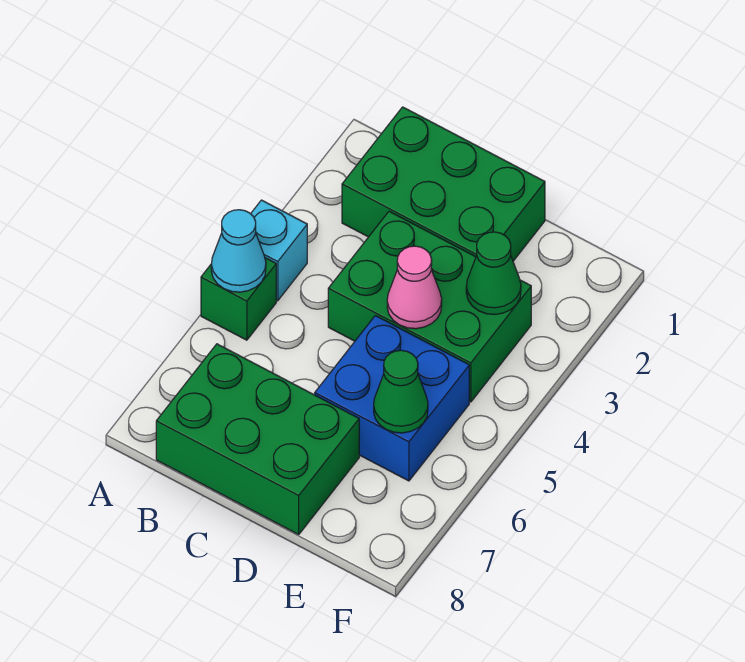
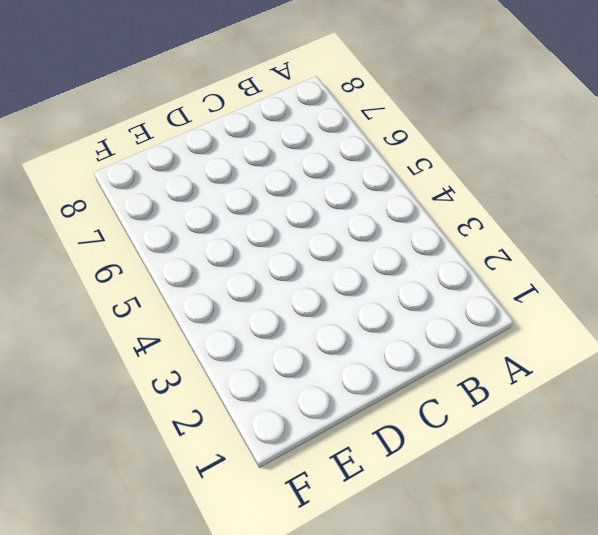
none -> cyan brick A4 level 1
none -> green brick A5 level 1

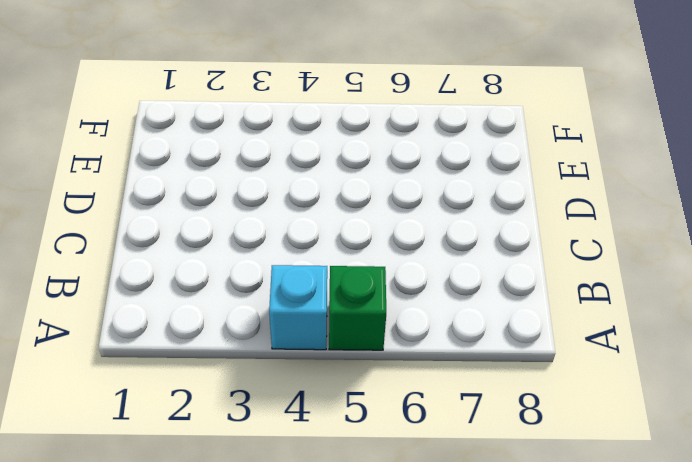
none -> green brick B1:D2 level 1
none -> green brick B7:D8 level 1

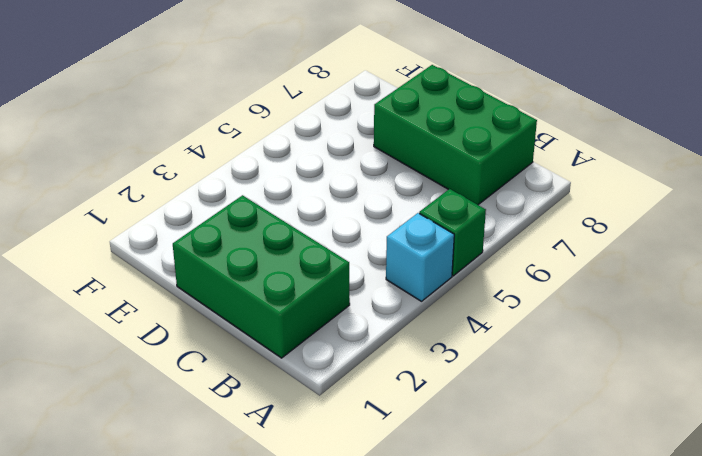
none -> green brick C3:E4 level 1
none -> blue brick D5:E6 level 1

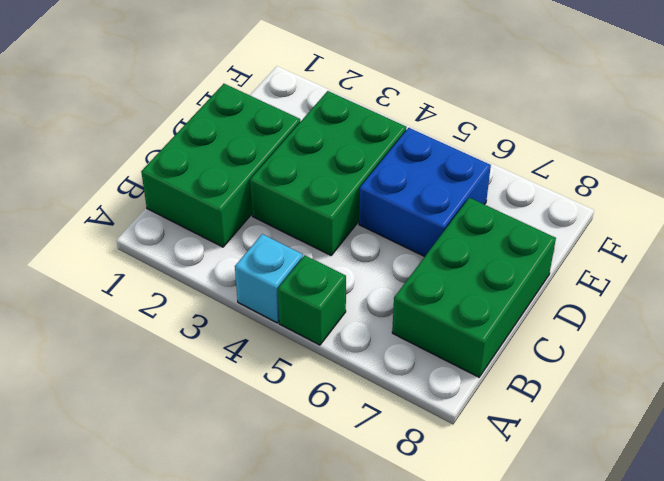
none -> cyan cone A5 level 2
none -> pink cone D4 level 2

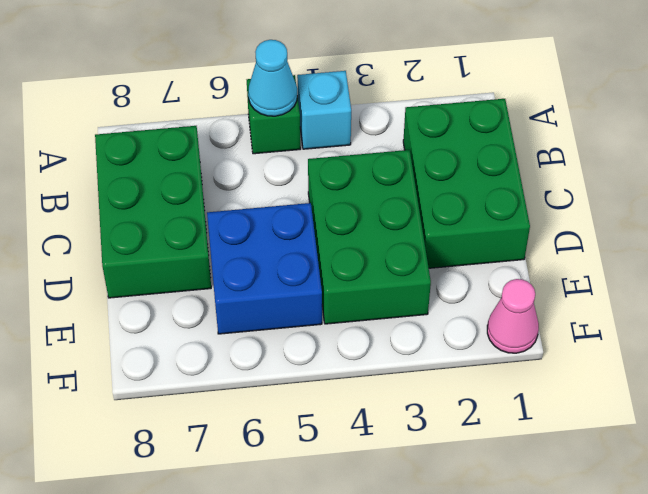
pink cone F1 level 1 -> pink cone D4 level 2
none -> green cone E3 level 2
none -> green cone E6 level 2

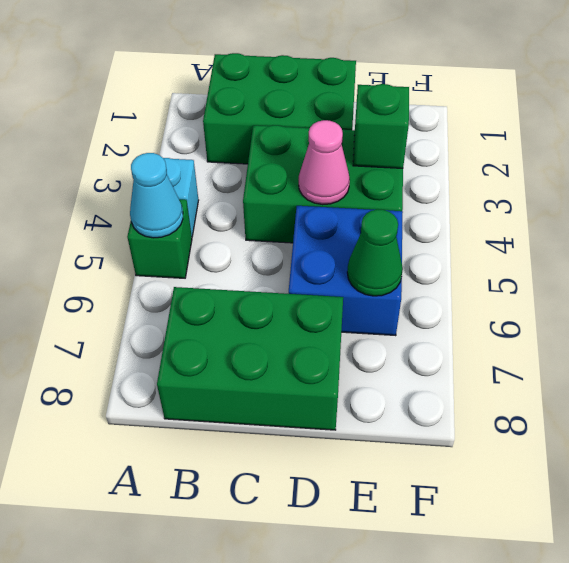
green brick E3 level 2 -> green cone E3 level 2

